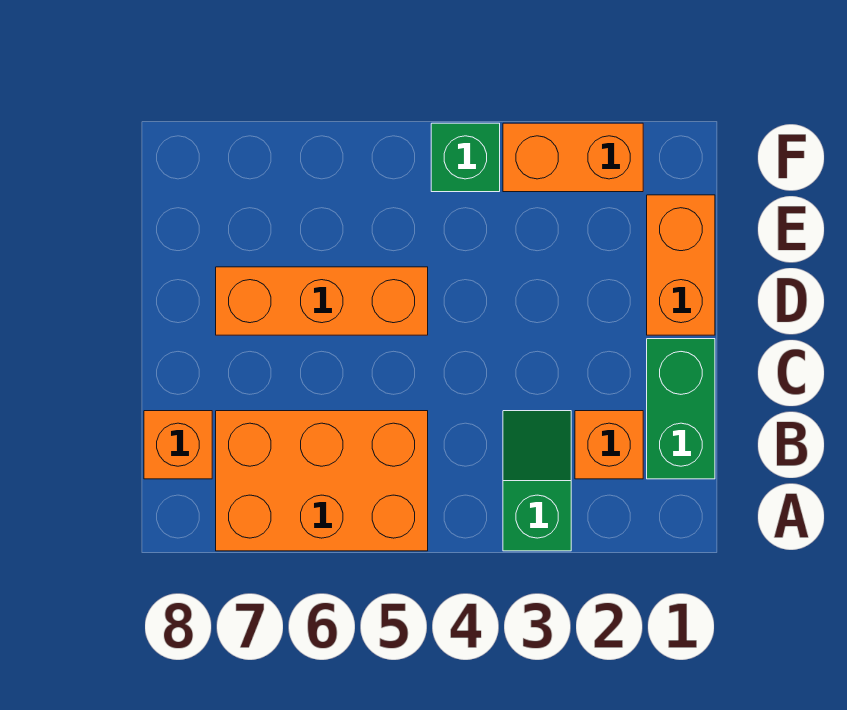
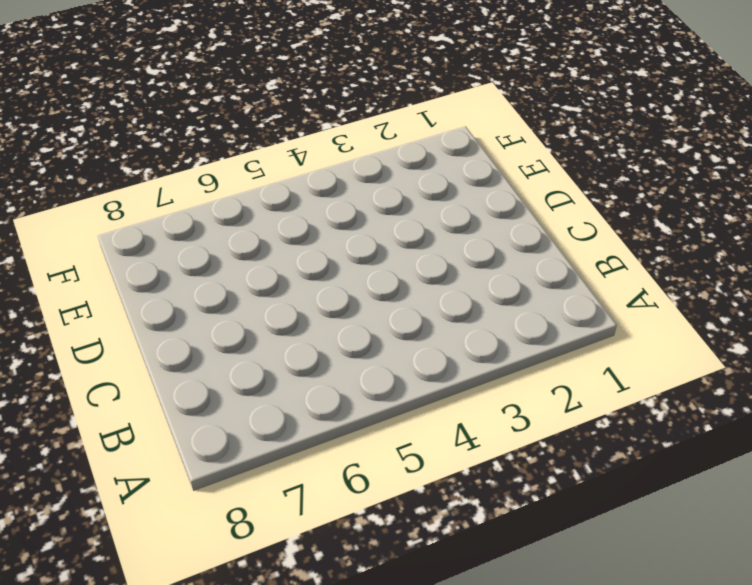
none -> green slope A3:B3 level 1 top A
none -> orange brick A5:B7 level 1

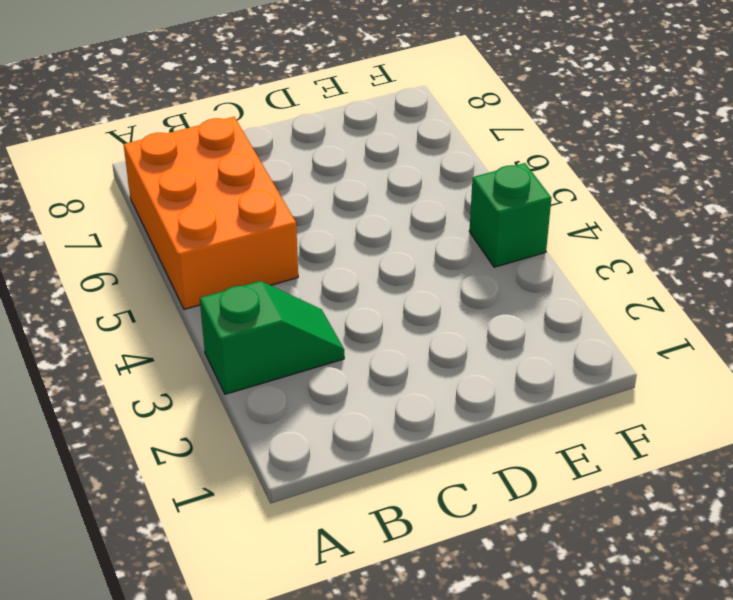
none -> green brick B1:C1 level 1
none -> orange brick B2 level 1

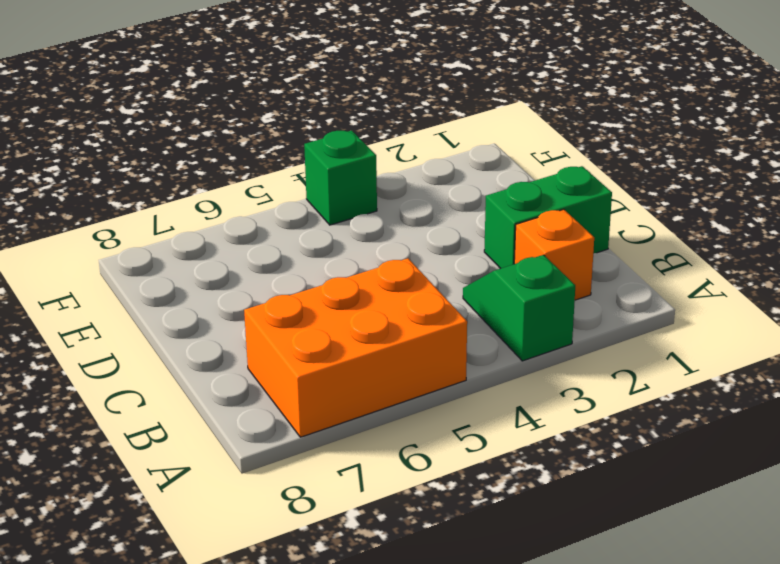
green brick C1:C2 level 1 -> green brick B1:C1 level 1
none -> orange brick B8 level 1
none -> orange brick D1:E1 level 1

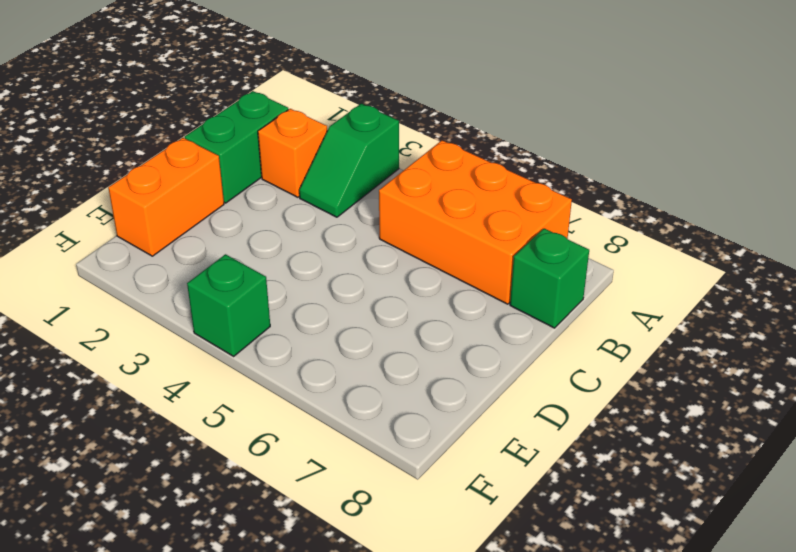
green brick B8 level 1 -> orange brick B8 level 1
none -> orange brick D5:D7 level 1
none -> orange brick F2:F3 level 1

